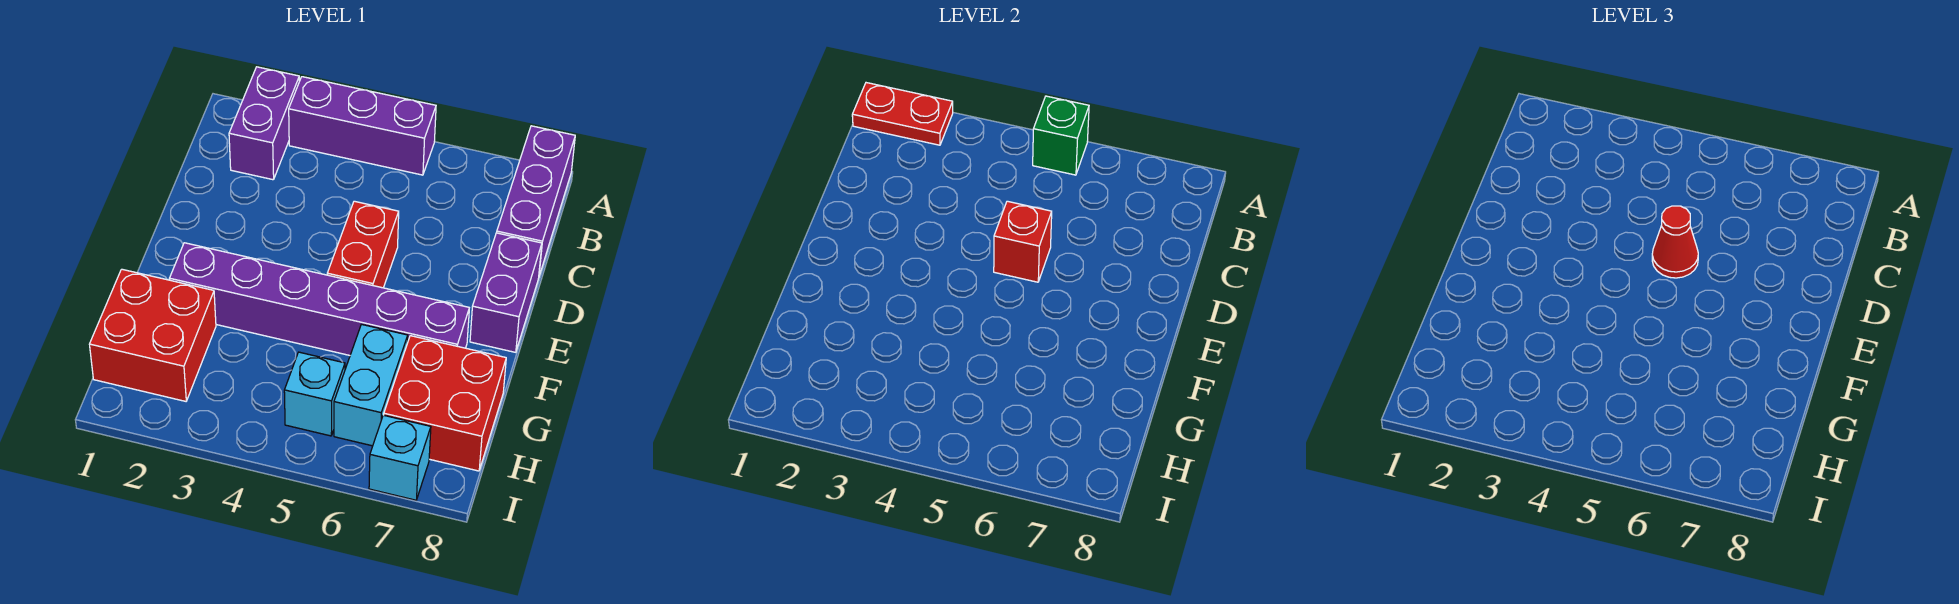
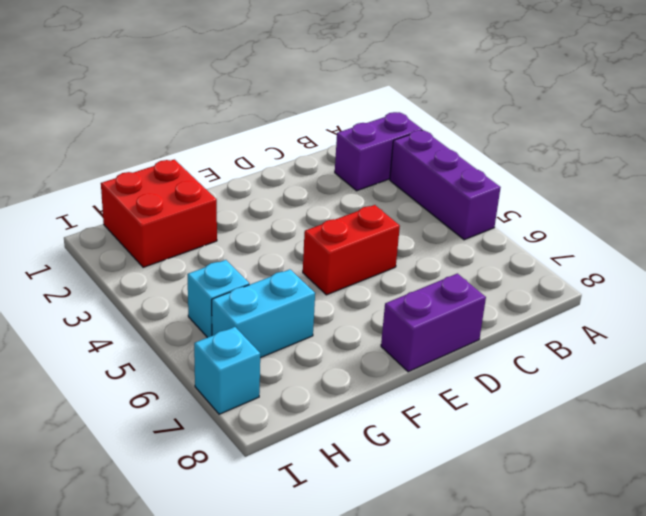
none -> purple brick A8:C8 level 1
none -> purple brick F2:F7 level 1
none -> red brick G7:H8 level 1

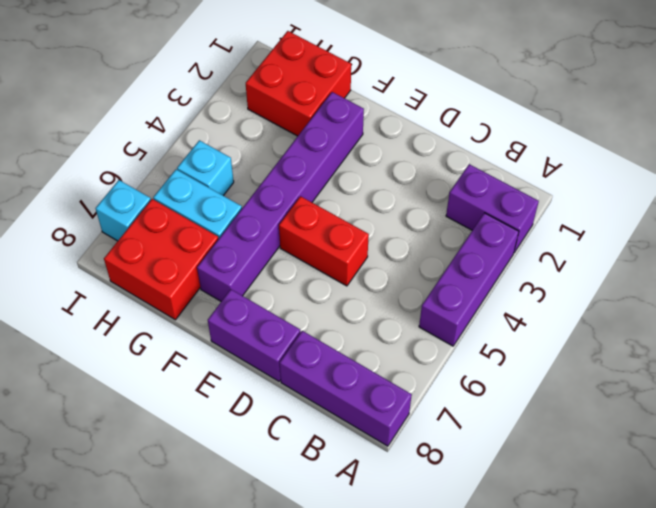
none -> red plate A1:A2 level 2
none -> green brick A5 level 2
none -> red brick D5 level 2

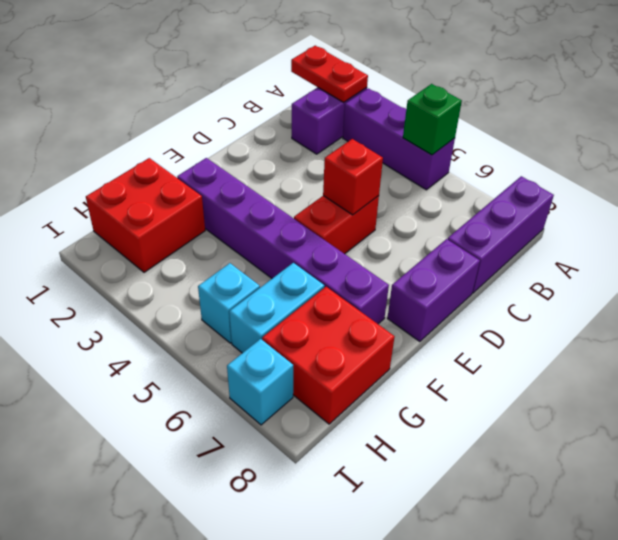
none -> red cone D5 level 3

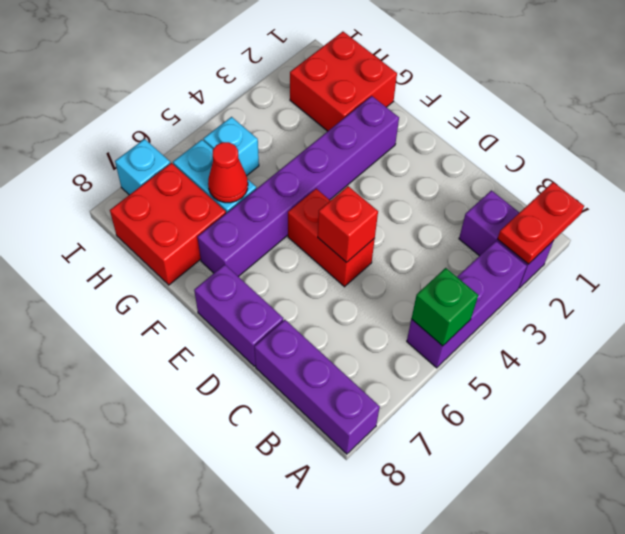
red cone G6 level 2 -> red cone D5 level 3

